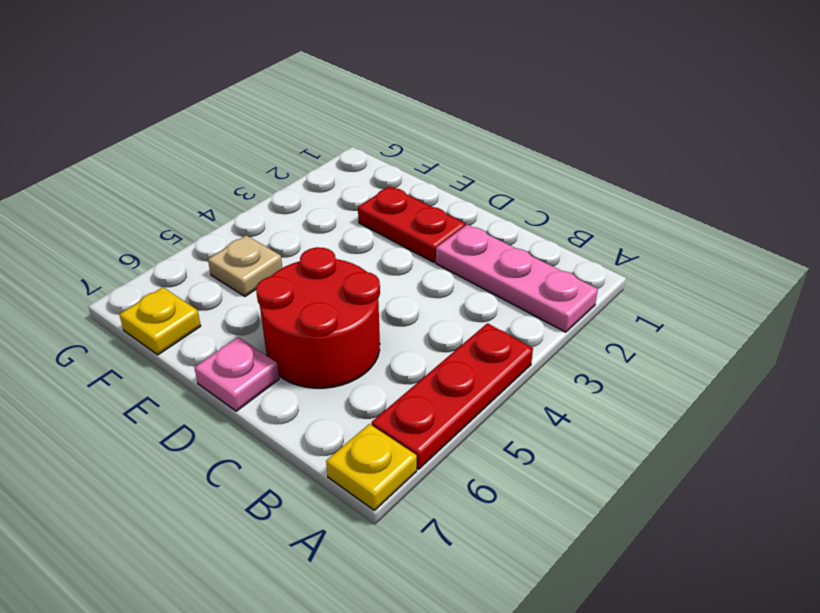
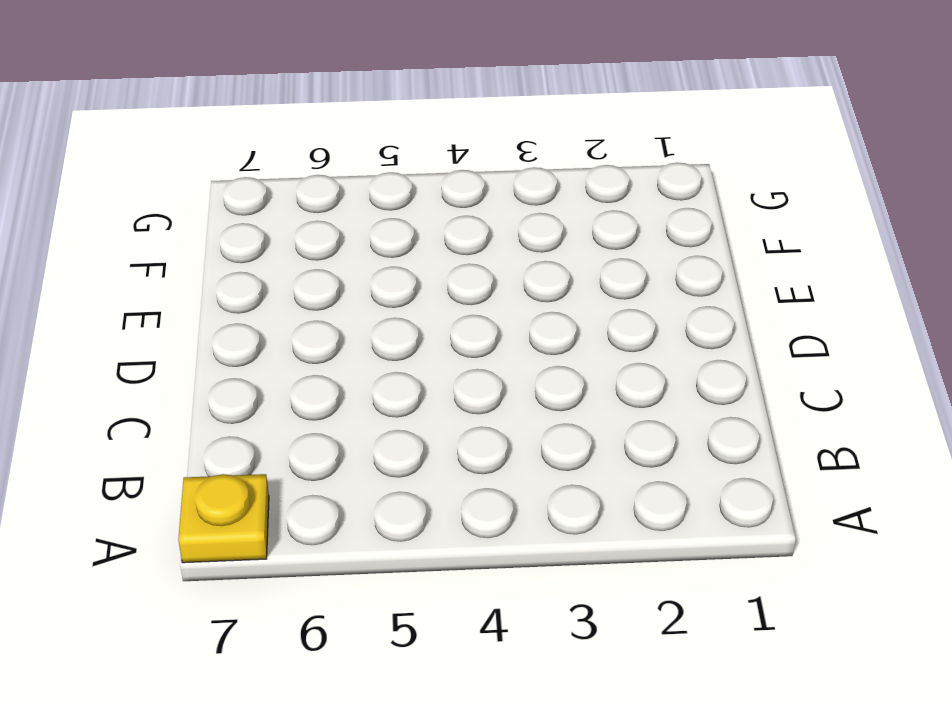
none -> pink plate A2:C2 level 1
none -> red plate A4:A6 level 1

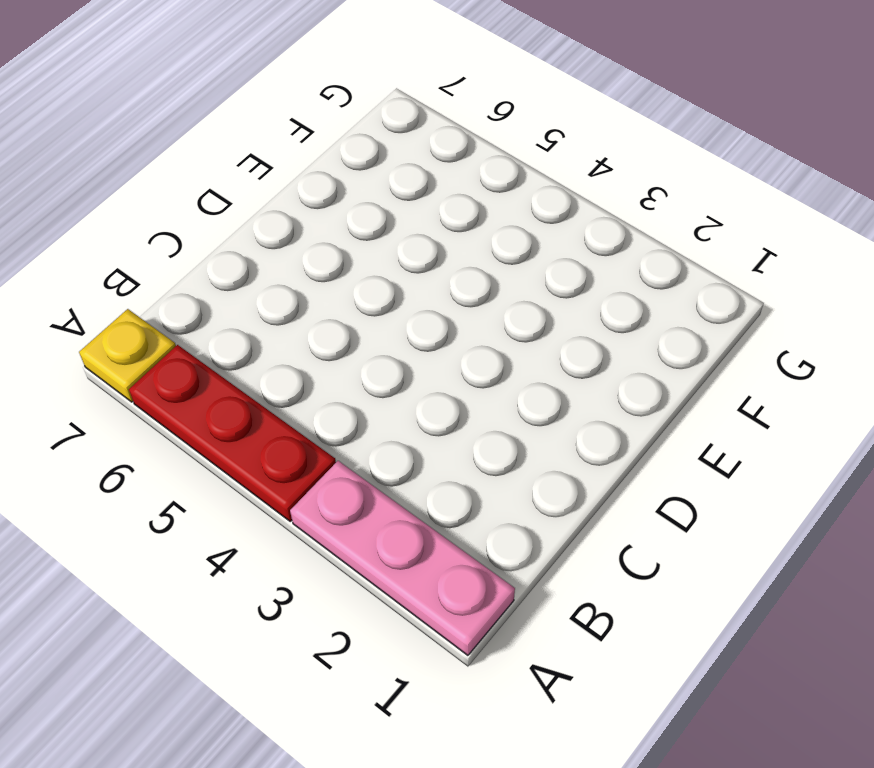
pink plate A1:A3 level 1 -> pink plate A2:C2 level 1
none -> red round brick C5:D6 level 1
none -> red plate D2:E2 level 1

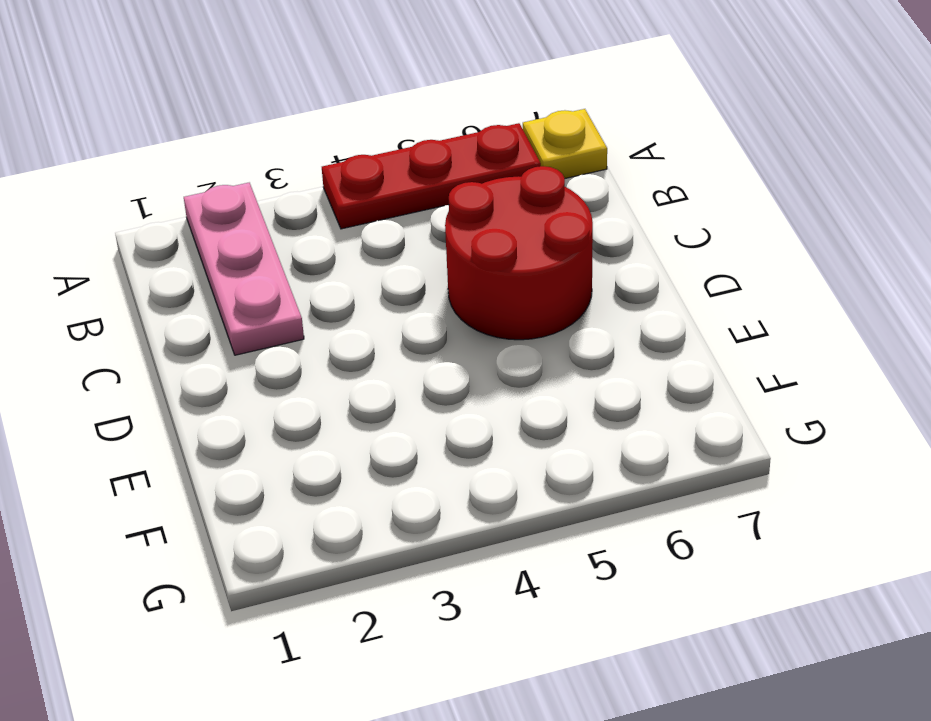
none -> red plate D2:E2 level 1
none -> pink plate D7 level 1

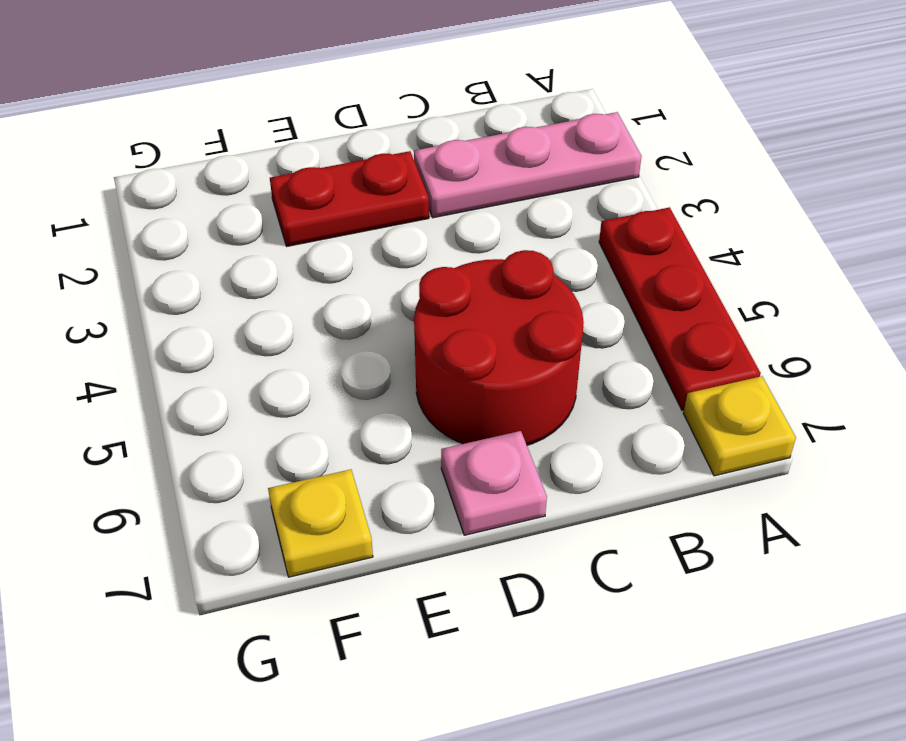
none -> tan plate F5 level 1

